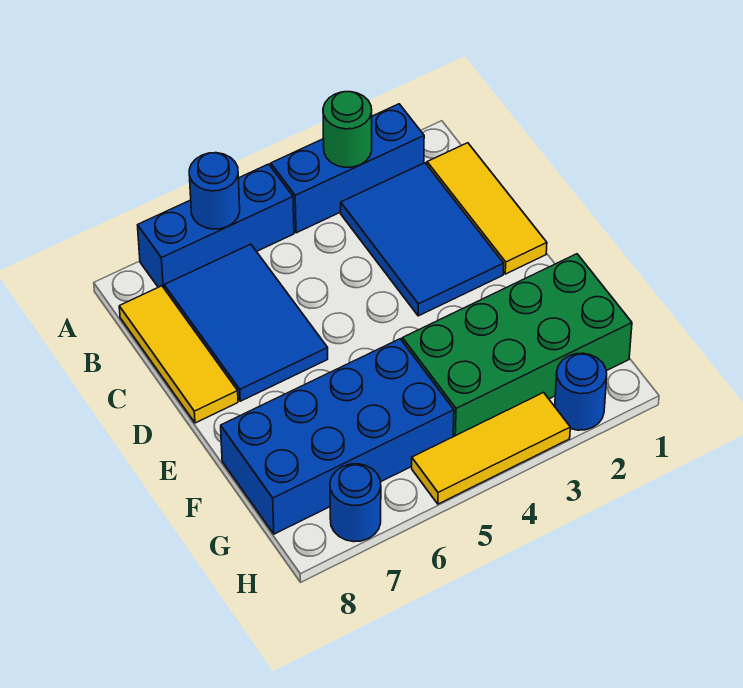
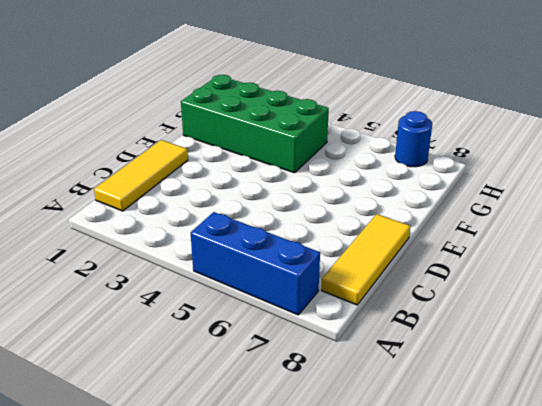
none -> blue brick A2:A4 level 1
none -> blue tile B2:D3 level 1
none -> blue tile B6:D7 level 1

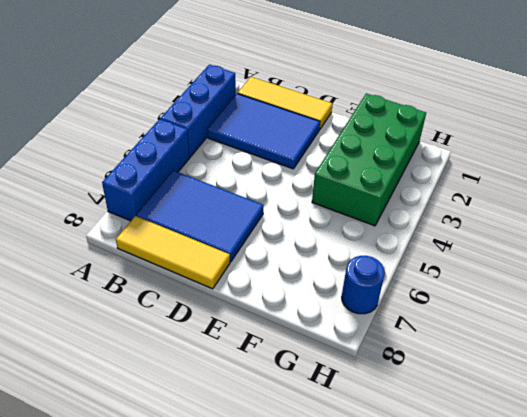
none -> blue brick F5:G8 level 1
none -> blue round brick H2 level 1
none -> yellow tile H3:H5 level 1

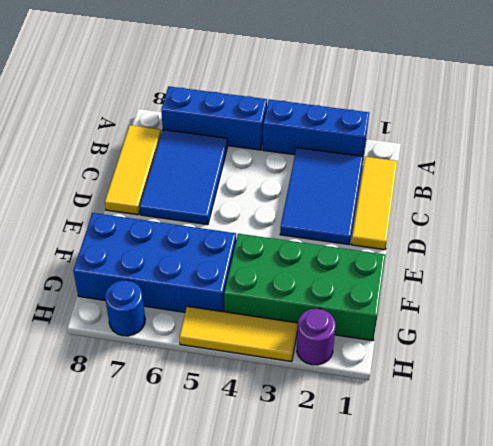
purple round brick H2 level 1 -> blue round brick H2 level 1
none -> green round brick A3 level 2
none -> blue round brick A6 level 2

